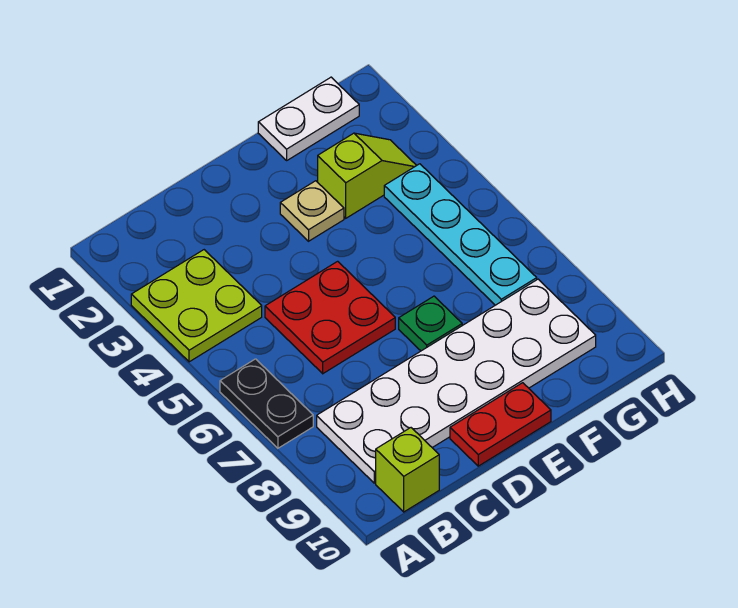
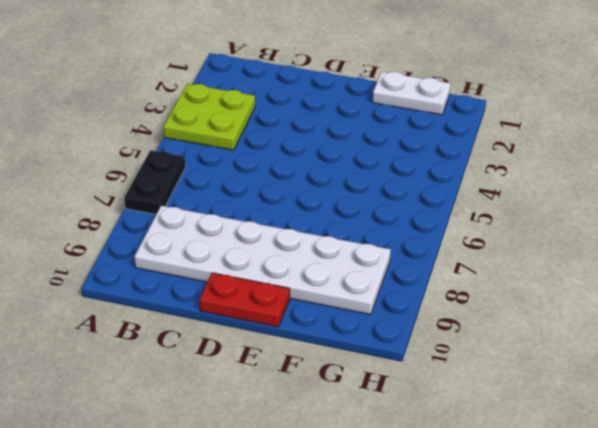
none -> lime brick B10 level 1
none -> red plate C5:D6 level 1

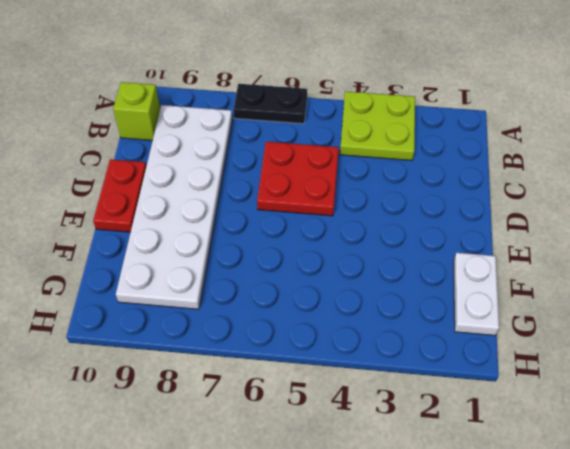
none -> tan plate E3 level 1
none -> green plate E7 level 1

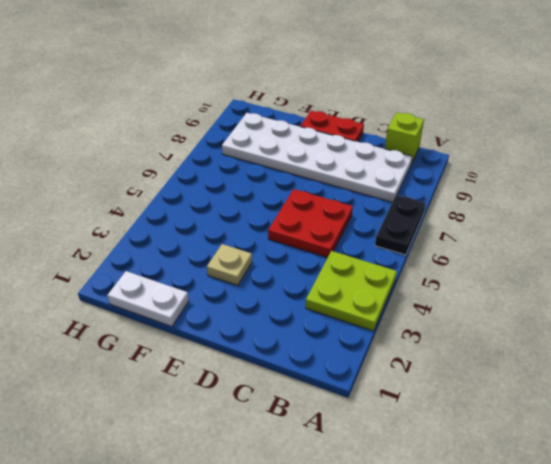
none -> green plate E7 level 1
none -> lime slope F3:G3 level 1 top F

